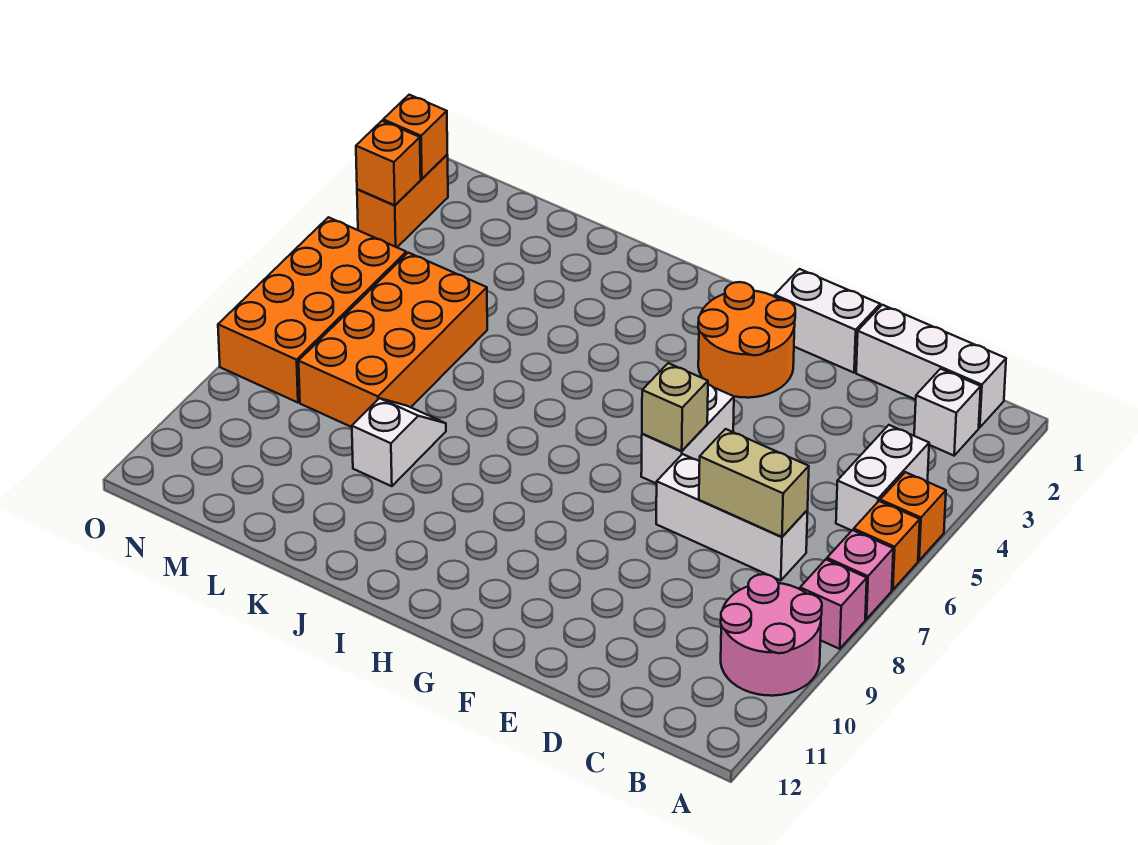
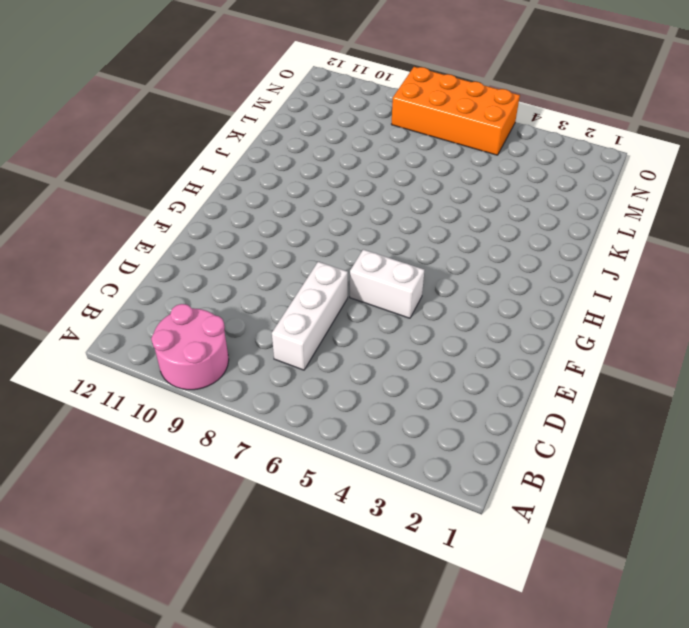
none -> orange brick A5 level 1
none -> orange brick A6 level 1
none -> pink brick A7 level 1

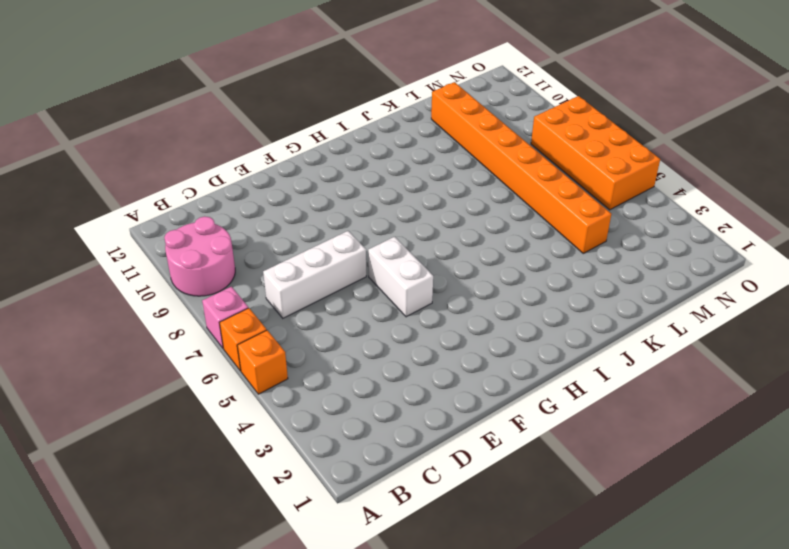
orange brick L4:L11 level 1 -> orange brick L5:M8 level 1
none -> pink brick A8 level 1
none -> white brick B1:D1 level 1
none -> white brick B2 level 1

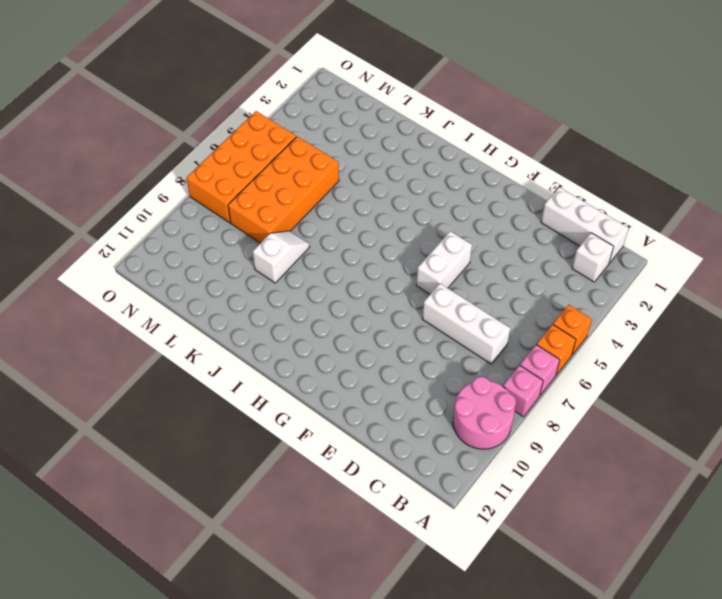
none -> white brick B4:B5 level 1
none -> white brick E1:F1 level 1
none -> orange round brick F2:G3 level 1

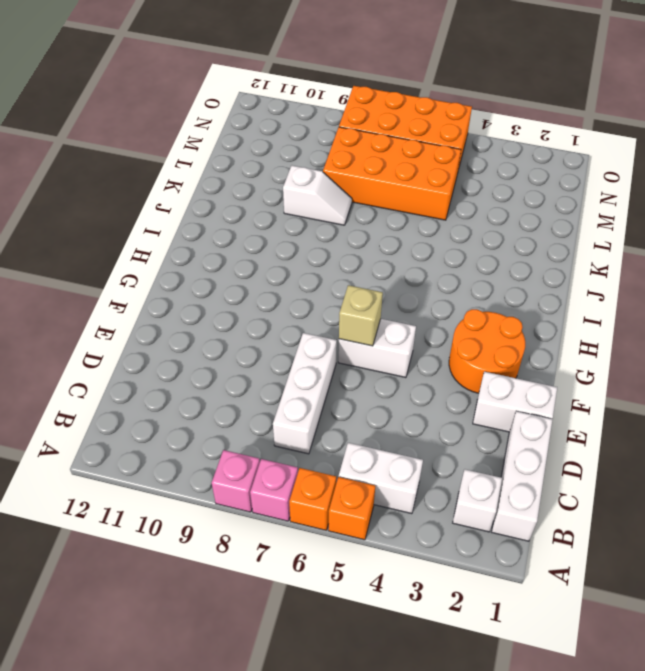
white brick E1:E2 level 1 -> white brick E1:F1 level 1
none -> pink round brick A9:B10 level 1
none -> orange brick O2:O3 level 1
none -> tan brick C7:D7 level 2

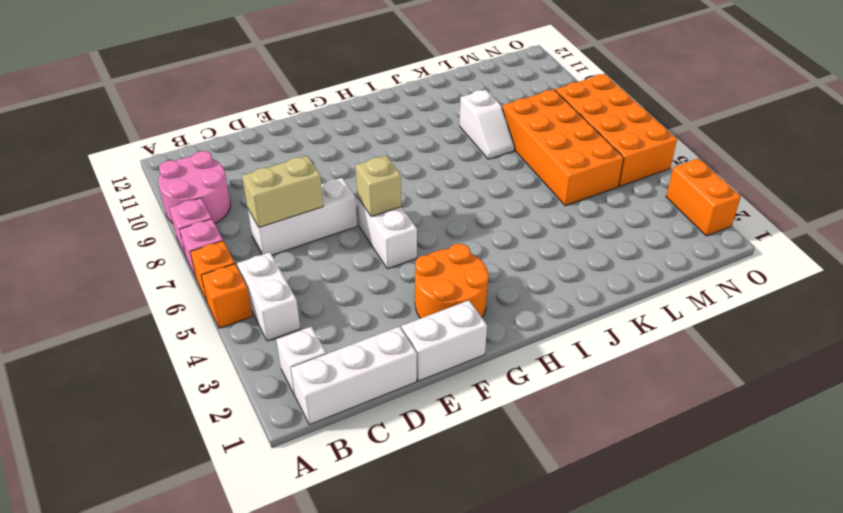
none -> orange brick O2 level 2
none -> orange brick O3 level 2

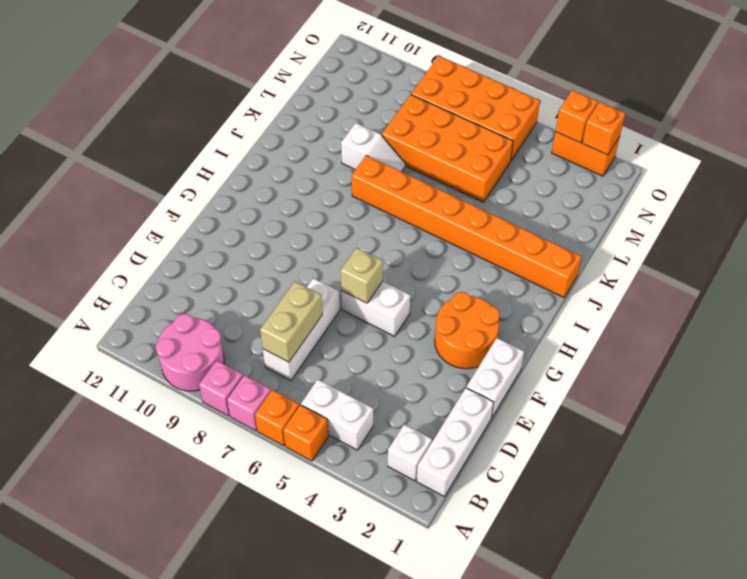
orange brick J1:J8 level 1 -> none

